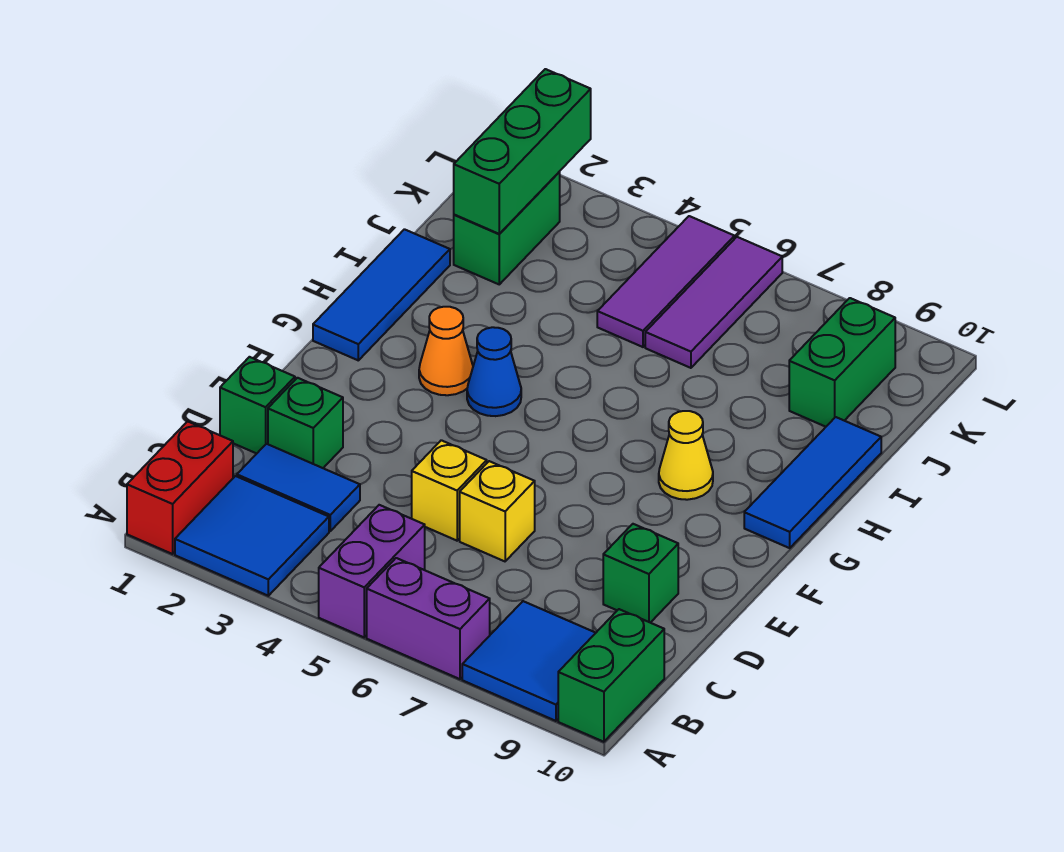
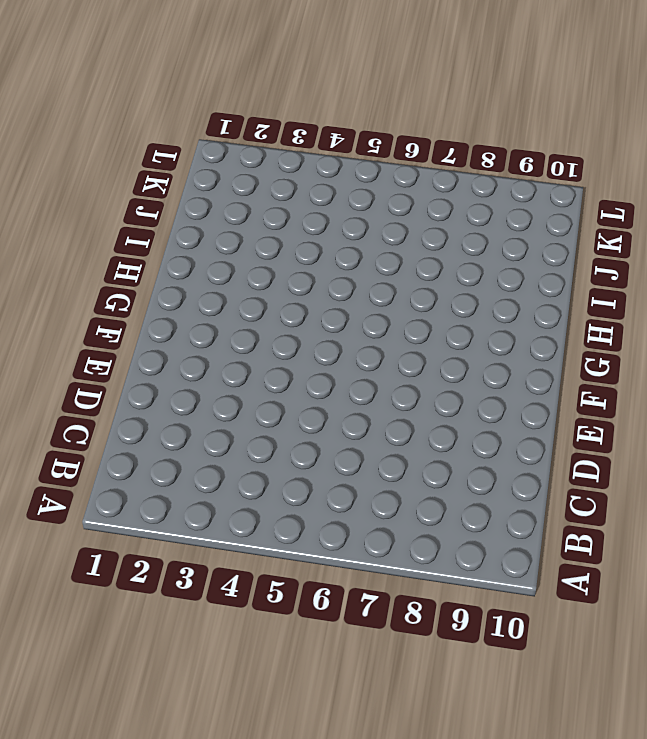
none -> red brick A1:B1 level 1
none -> blue tile A2:B3 level 1
none -> purple brick A5:B5 level 1

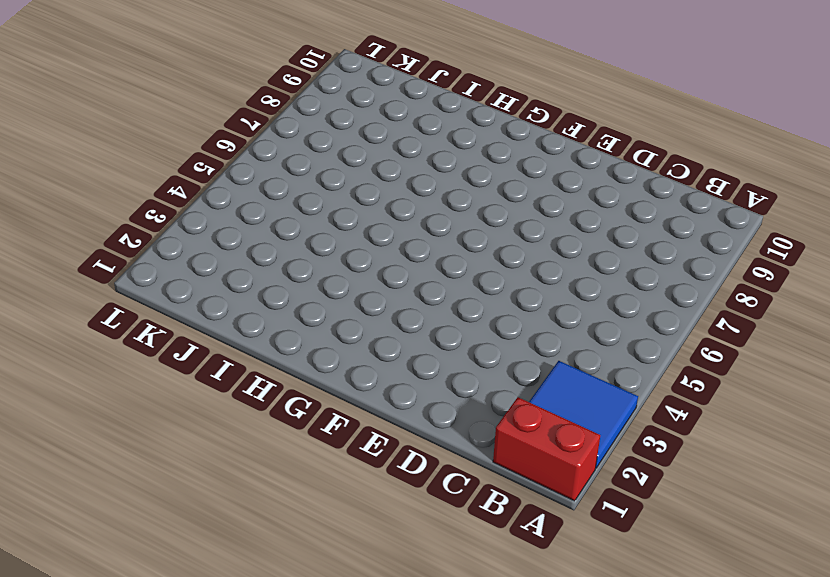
none -> purple brick A5:B5 level 1
none -> purple brick A6:A7 level 1
none -> blue tile A8:B9 level 1

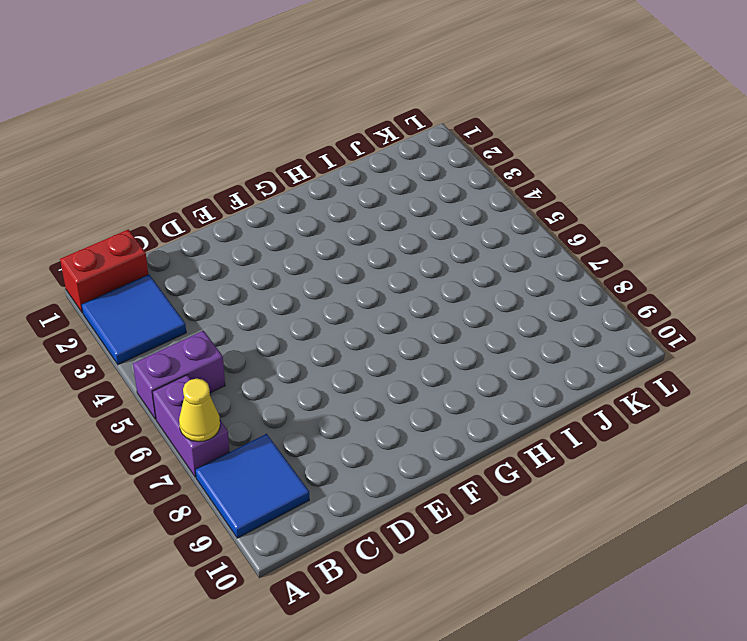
yellow cone A7 level 2 -> yellow cone G8 level 1
none -> green brick A10:B10 level 1
none -> blue tile C2:C3 level 1
none -> green brick D1 level 1

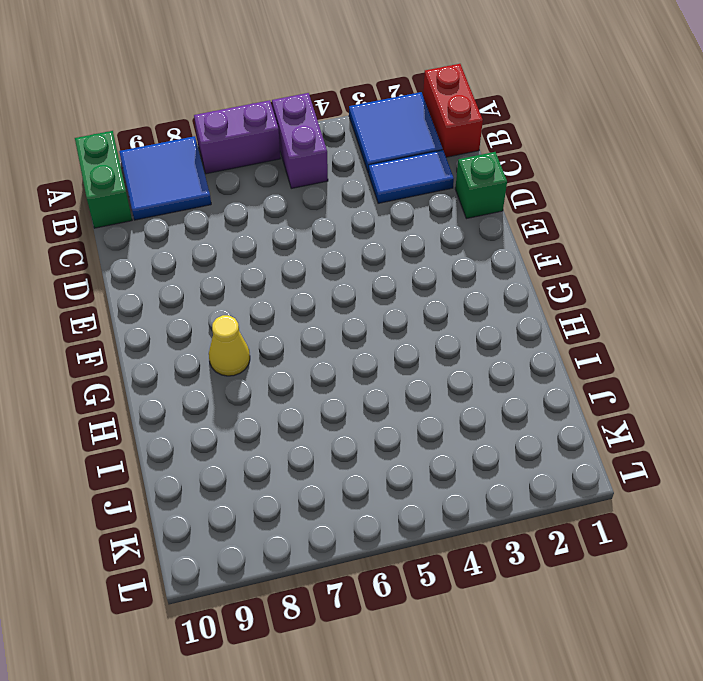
none -> green brick D2 level 1
none -> yellow brick D5 level 1
none -> yellow brick D6 level 1

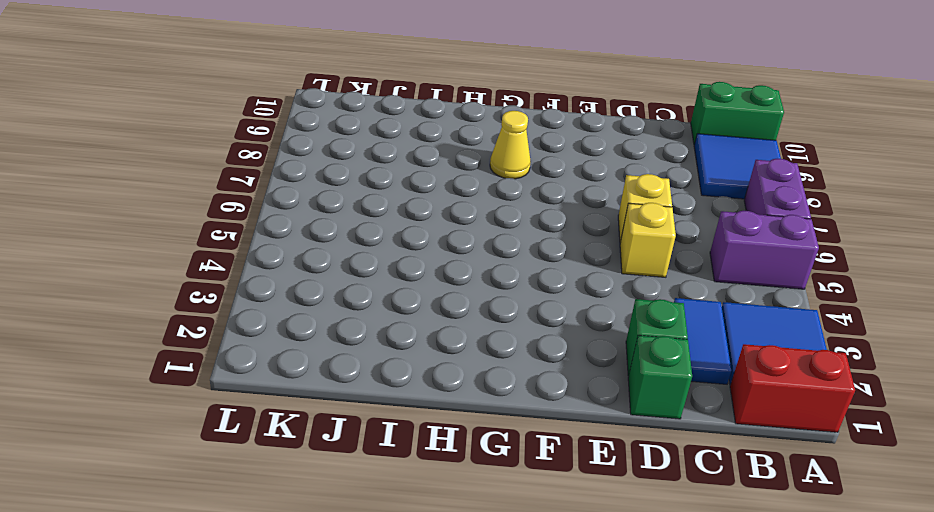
none -> green brick D9 level 1
none -> blue tile G1:I1 level 1
none -> orange cone G3 level 1

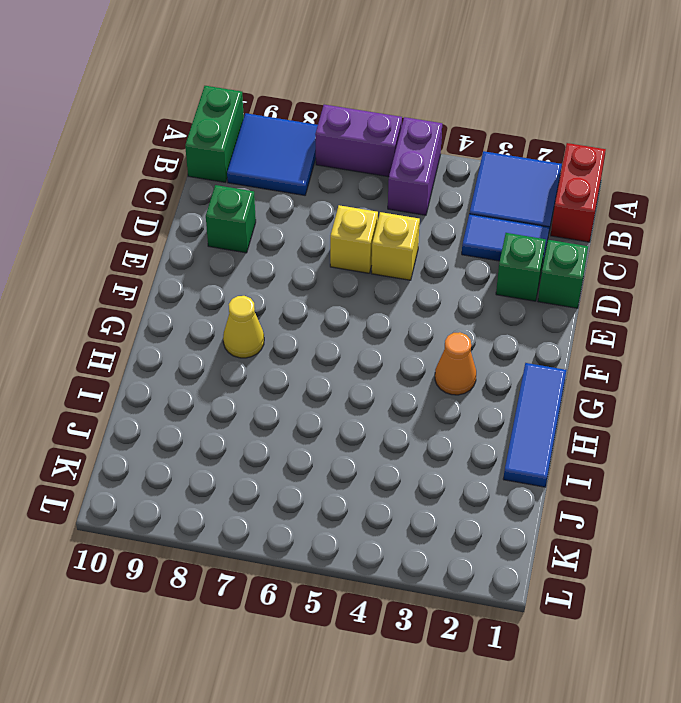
none -> blue cone G4 level 1
none -> blue tile G10:I10 level 1
none -> green brick J2:K2 level 1

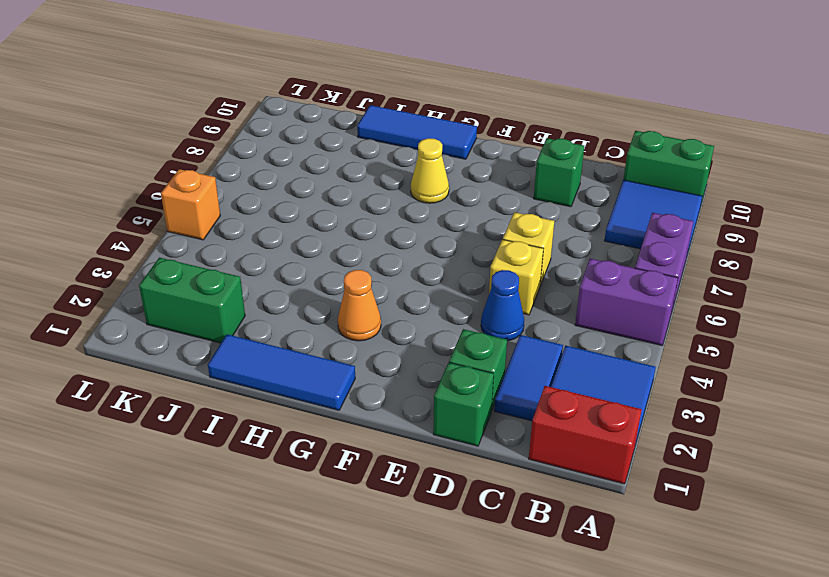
blue cone D4 level 1 -> blue cone G4 level 1
orange brick L5 level 1 -> purple tile J5:L5 level 1
none -> purple tile J6:L6 level 1
none -> green brick J9:K9 level 1
none -> green brick J2:L2 level 2

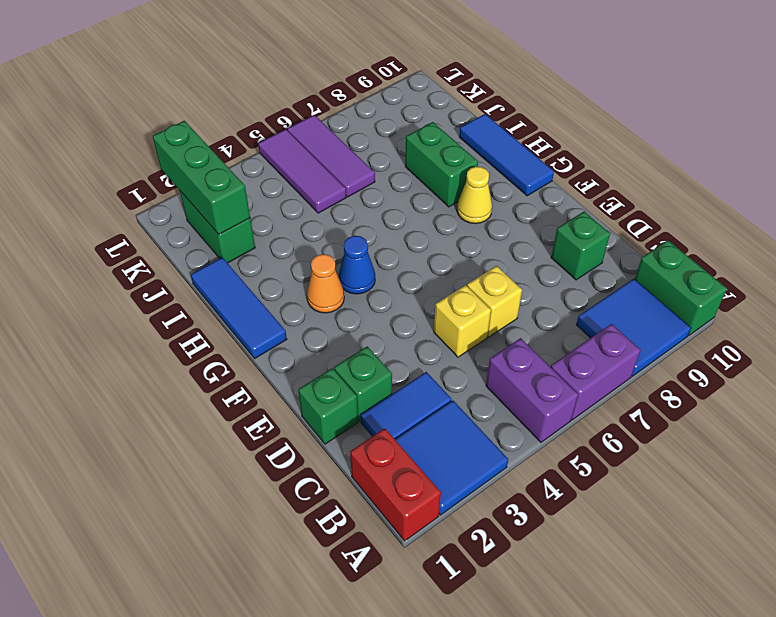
green brick H8:I8 level 1 -> green brick J9:K9 level 1

